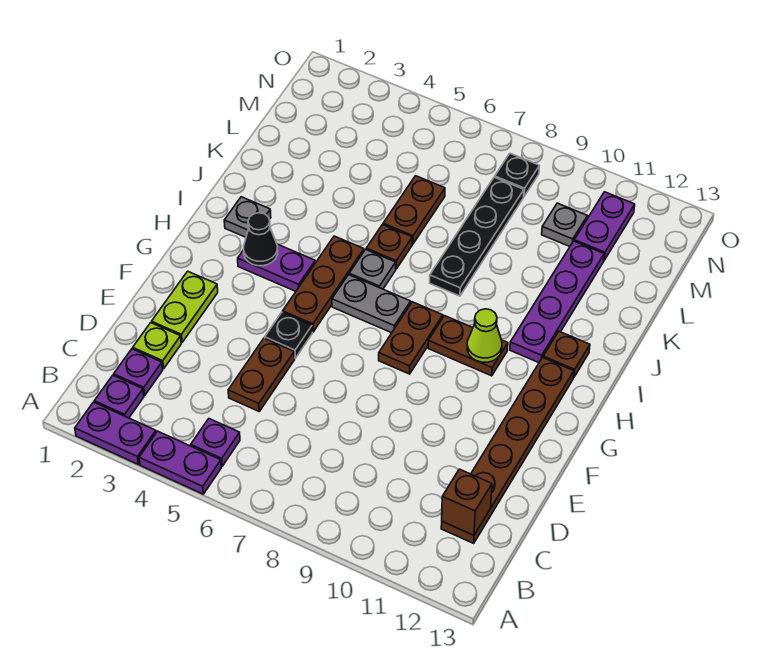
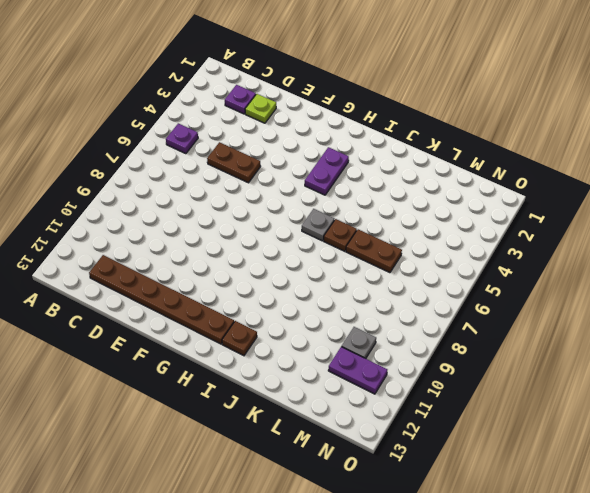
none -> purple plate A2:A3 level 1
none -> purple plate A4:A5 level 1
none -> purple plate B2 level 1

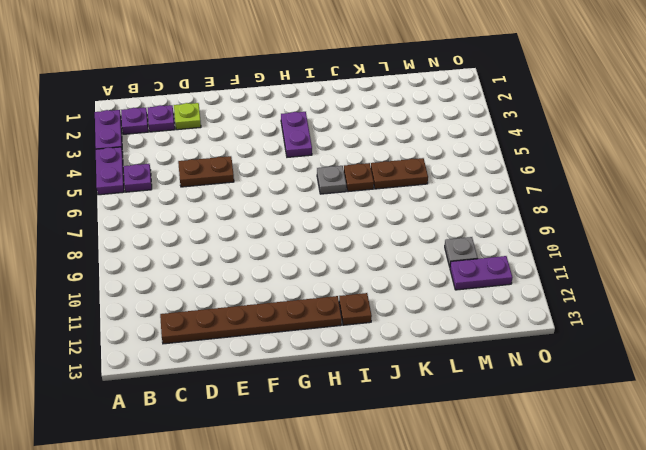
none -> lime plate E2:F2 level 1
none -> black plate F5 level 1
none -> brown plate G5:I5 level 1

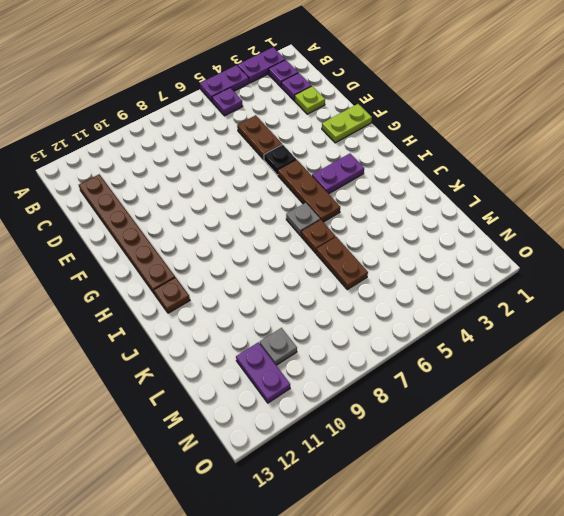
lime plate F1:F2 level 1 -> lime plate E2:F2 level 1
none -> brown plate G8:H8 level 1
none -> grey plate H6:H7 level 1
none -> brown plate H9:H10 level 1

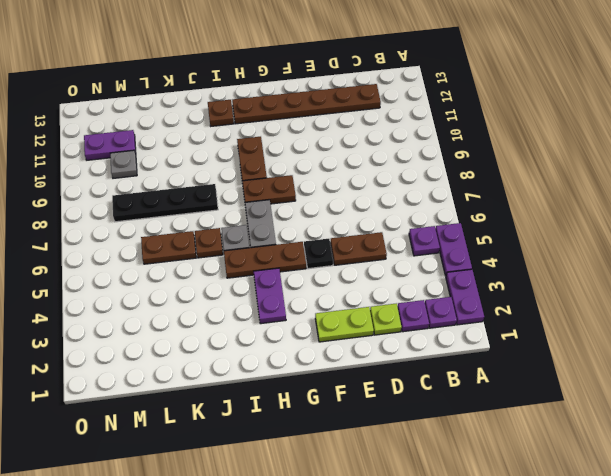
none -> grey plate I2 level 1
none -> purple plate I11:L11 level 1
none -> black plate N8 level 1

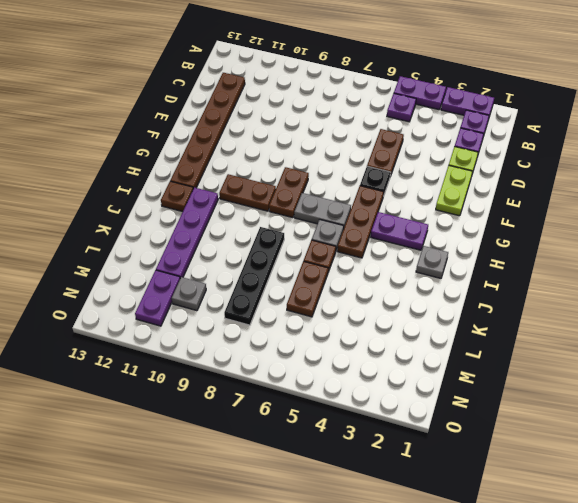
none -> black plate N8 level 1
none -> brown brick C12 level 2
none -> black cone H3 level 2

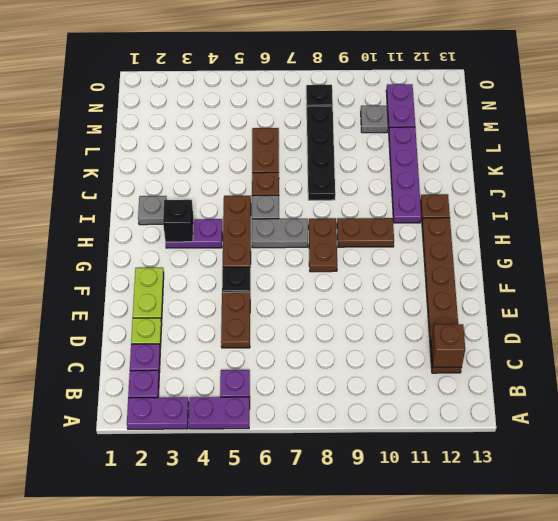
black brick H3 level 2 -> black cone H3 level 2
none -> lime cone H10 level 2

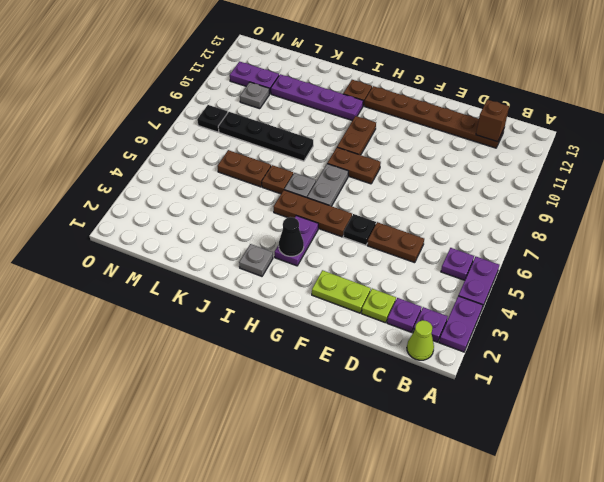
lime cone B1 level 1 -> lime cone H10 level 2

